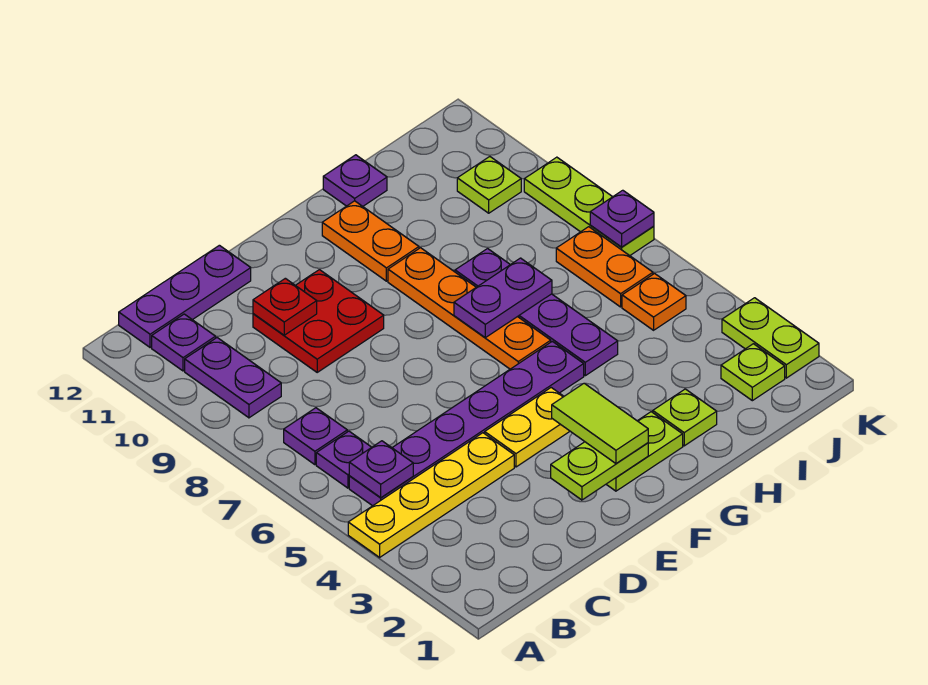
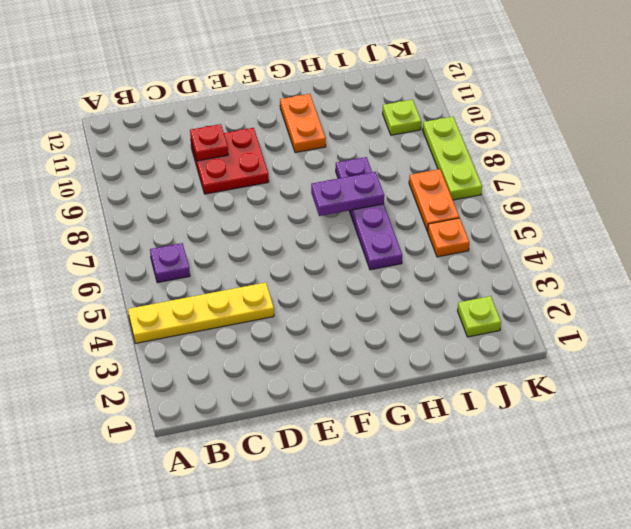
none -> purple plate B5:G5 level 1
none -> purple plate B7 level 1
none -> purple plate B9:B10 level 1

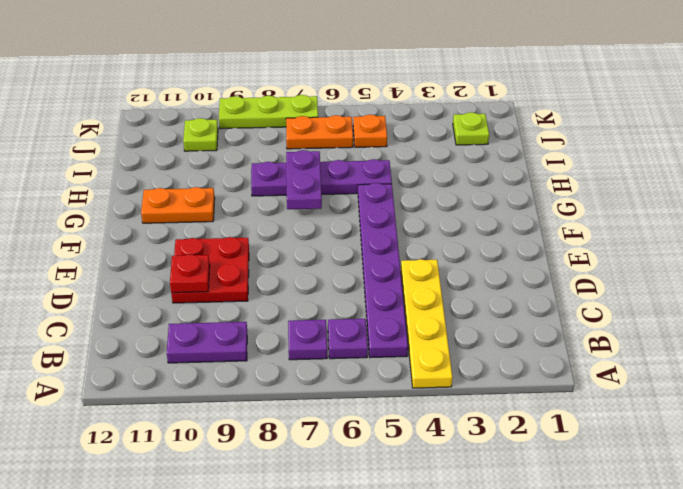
none -> purple plate B11 level 1
none -> purple plate B12:D12 level 1
none -> yellow plate E4:F4 level 1

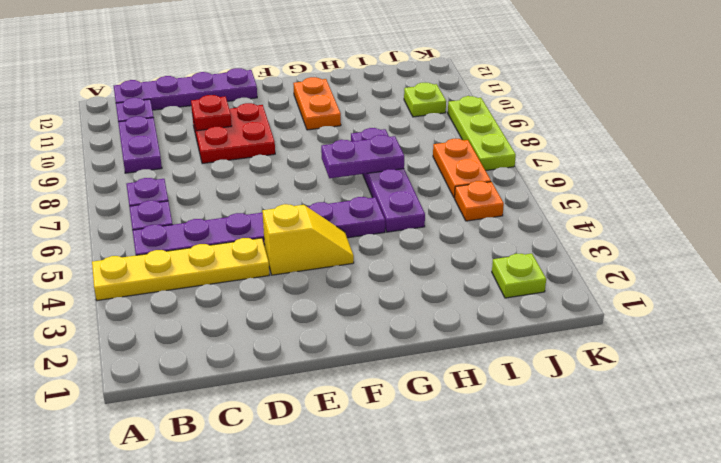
purple plate B12:E12 level 1 -> purple plate B12:D12 level 1
yellow slope E4:F4 level 1 top E -> yellow plate E4:F4 level 1
none -> lime plate F2:G2 level 1
none -> orange plate G6:G9 level 1
none -> lime plate H2 level 1

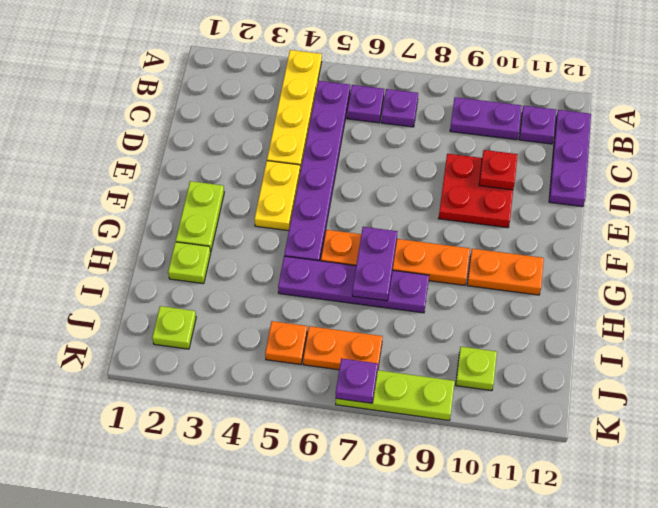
none -> purple plate H12 level 1
none -> lime plate K2:K3 level 1
none -> purple plate B5 level 2

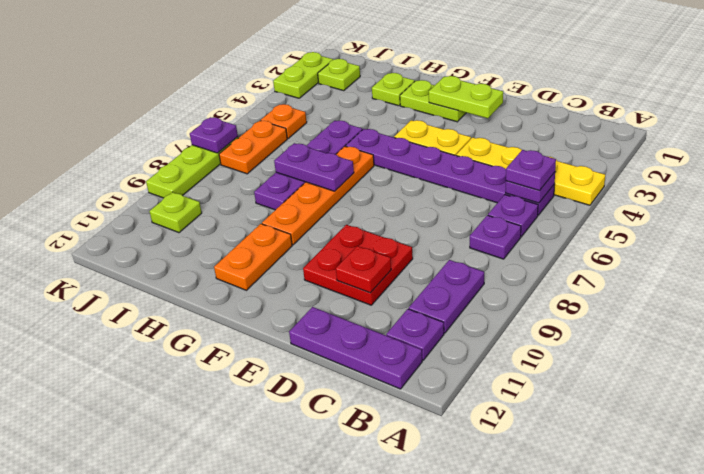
purple plate B5 level 3 -> purple plate H12 level 1
none -> lime tile F2:F3 level 3

